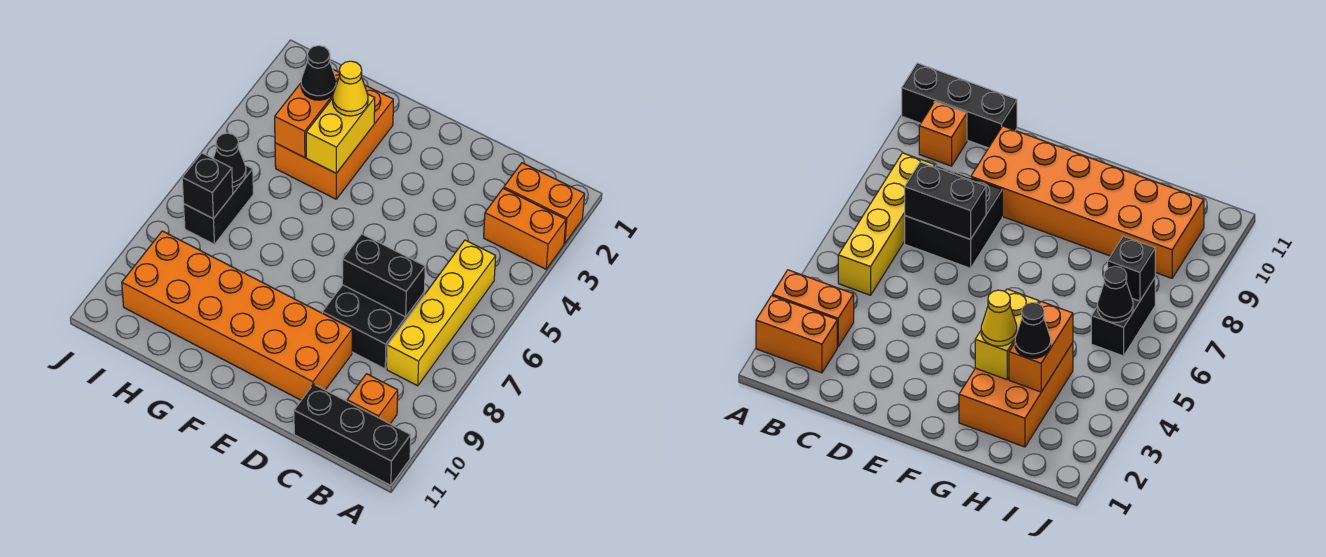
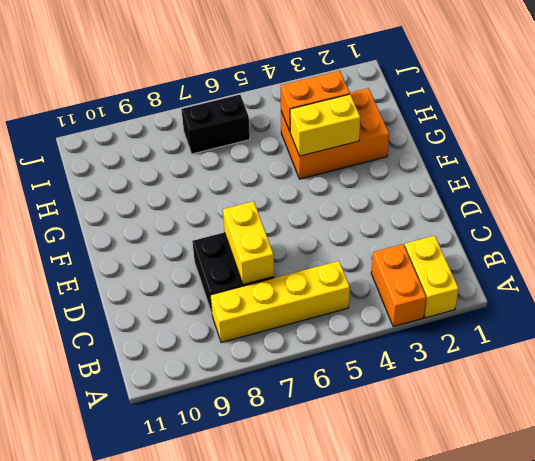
yellow brick A2:B2 level 1 -> orange brick A2:B2 level 1
yellow brick C7:D7 level 2 -> black brick C7:D7 level 2
none -> black brick A11:C11 level 1
none -> orange brick B10 level 1
none -> orange brick D9:I10 level 1

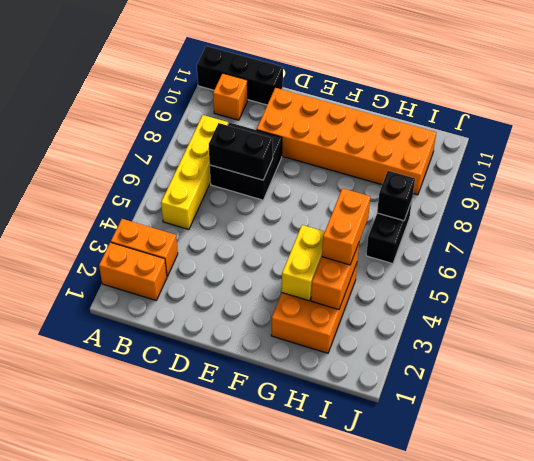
orange brick H4:H5 level 3 -> none
none -> black cone I6 level 2
none -> yellow cone G3 level 3
none -> black cone H3 level 3

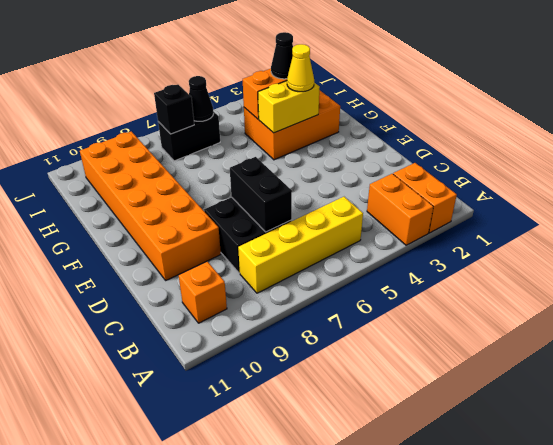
none -> black brick A11:C11 level 1

